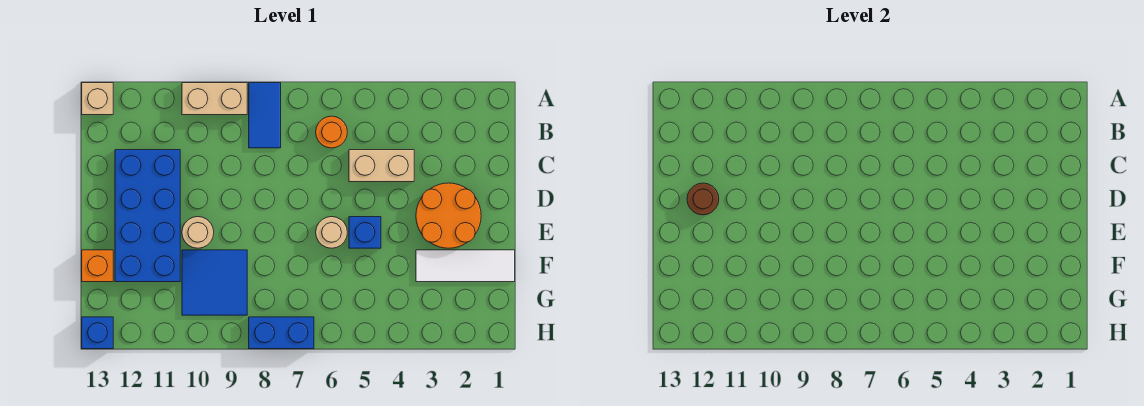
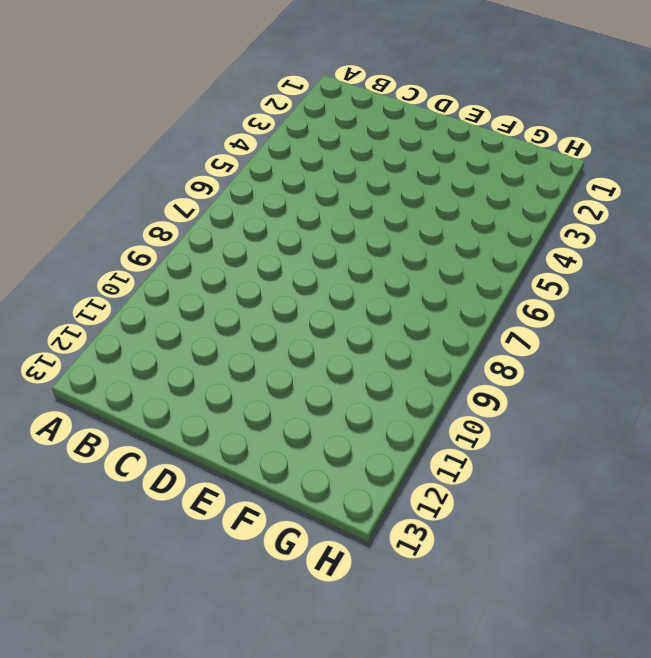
none -> blue tile A8:B8 level 1
none -> tan brick A9:A10 level 1
none -> tan brick A13 level 1

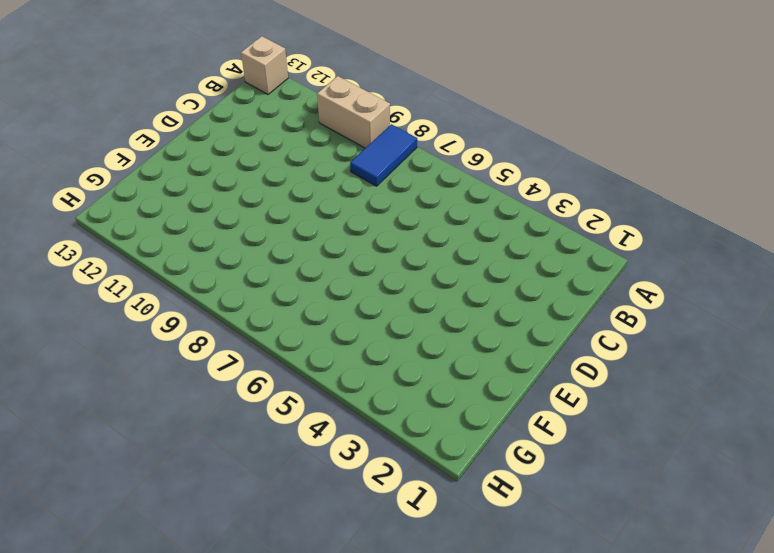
none -> orange round brick B6 level 1
none -> tan brick C4:C5 level 1
none -> blue brick C11:F12 level 1

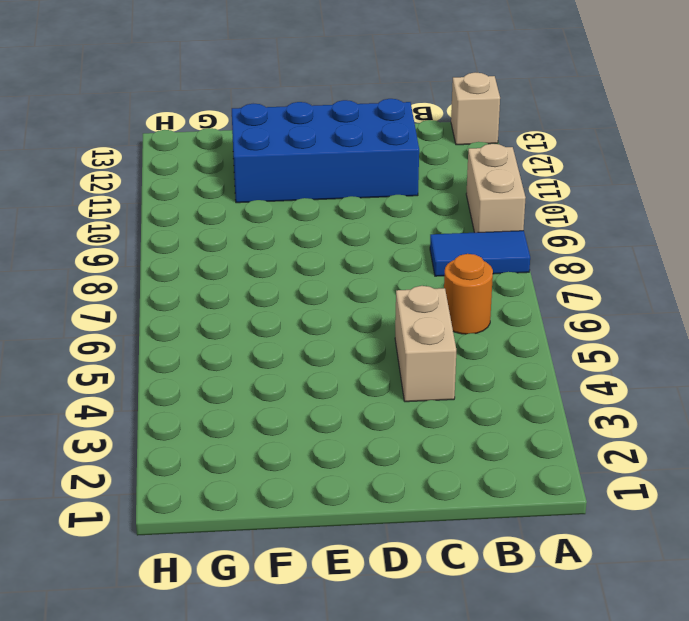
none -> orange round brick D2:E3 level 1
none -> blue brick E5 level 1
none -> tan round brick E6 level 1

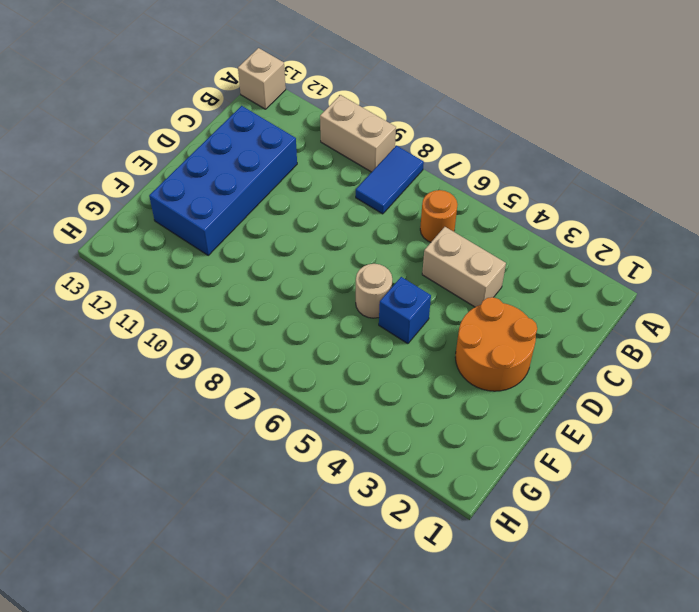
none -> tan round brick E10 level 1
none -> white tile F1:F3 level 1
none -> blue tile F9:G10 level 1

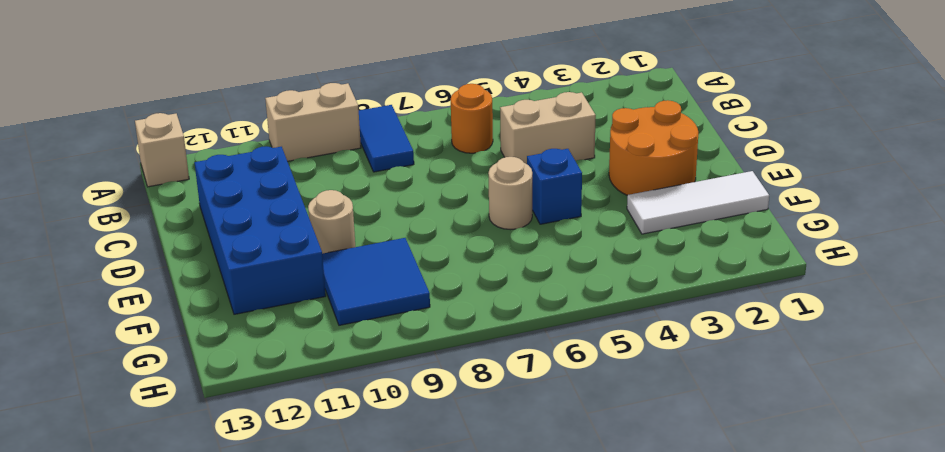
none -> orange brick F13 level 1
none -> blue brick H7:H8 level 1
none -> blue brick H13 level 1

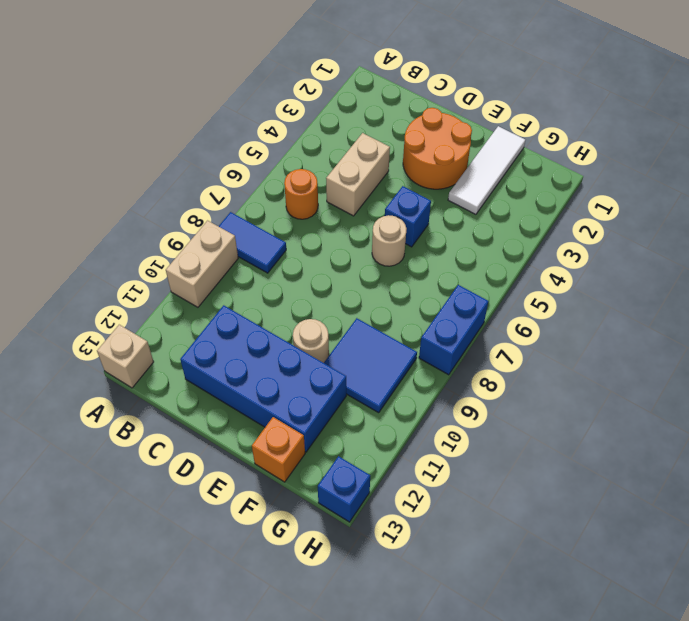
none -> brown round brick D12 level 2

